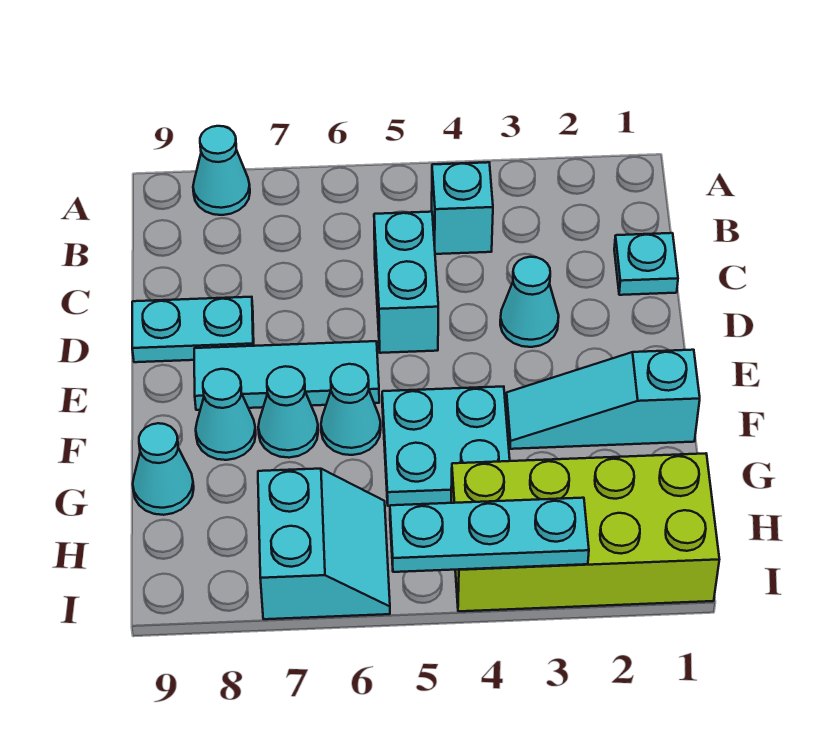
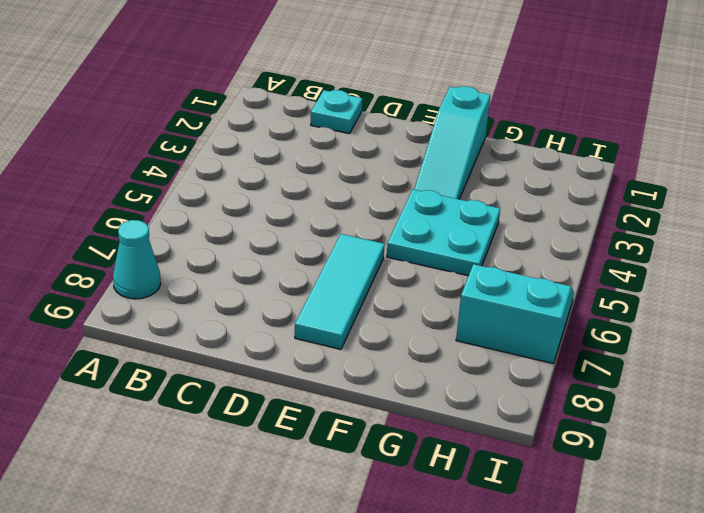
none -> cyan brick B4 level 1
none -> cyan brick C5:D5 level 1
none -> cyan cone D3 level 1

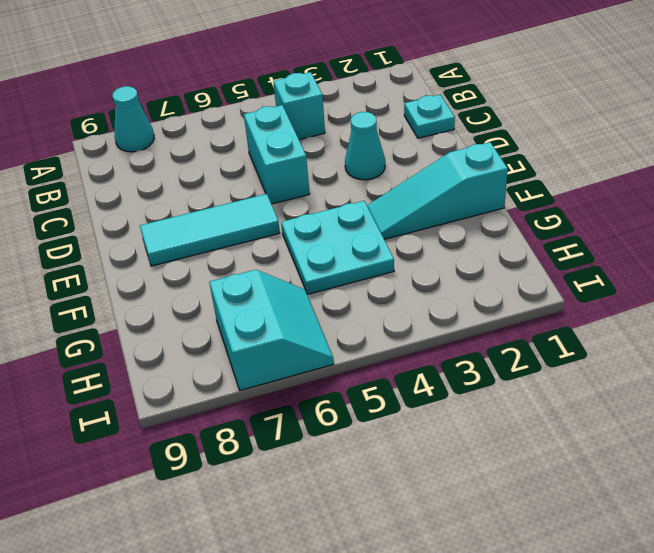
none -> cyan plate D8:D9 level 1
none -> cyan cone F6 level 1
none -> cyan cone F7 level 1

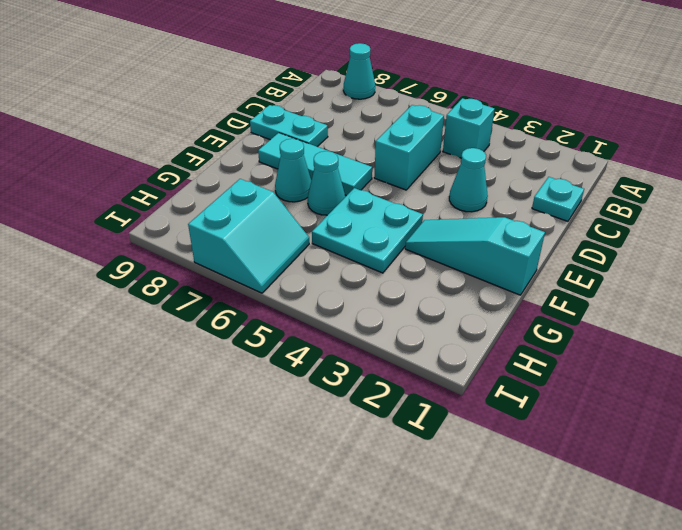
none -> cyan cone F8 level 1
none -> cyan cone G9 level 1
none -> lime brick H1:I4 level 1

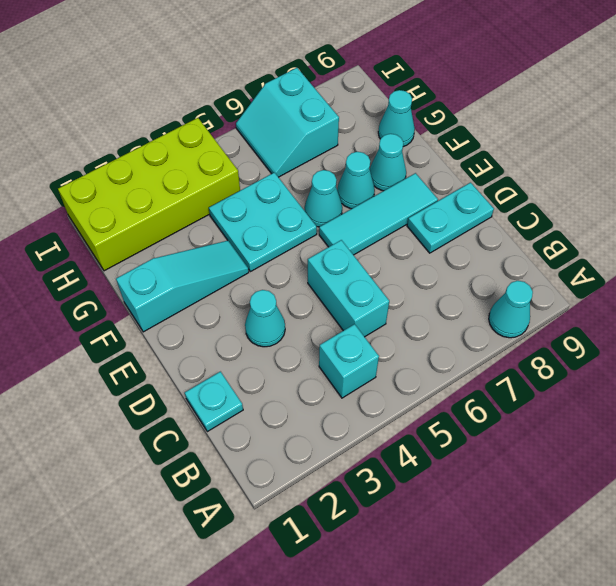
none -> cyan plate I3:I5 level 2

